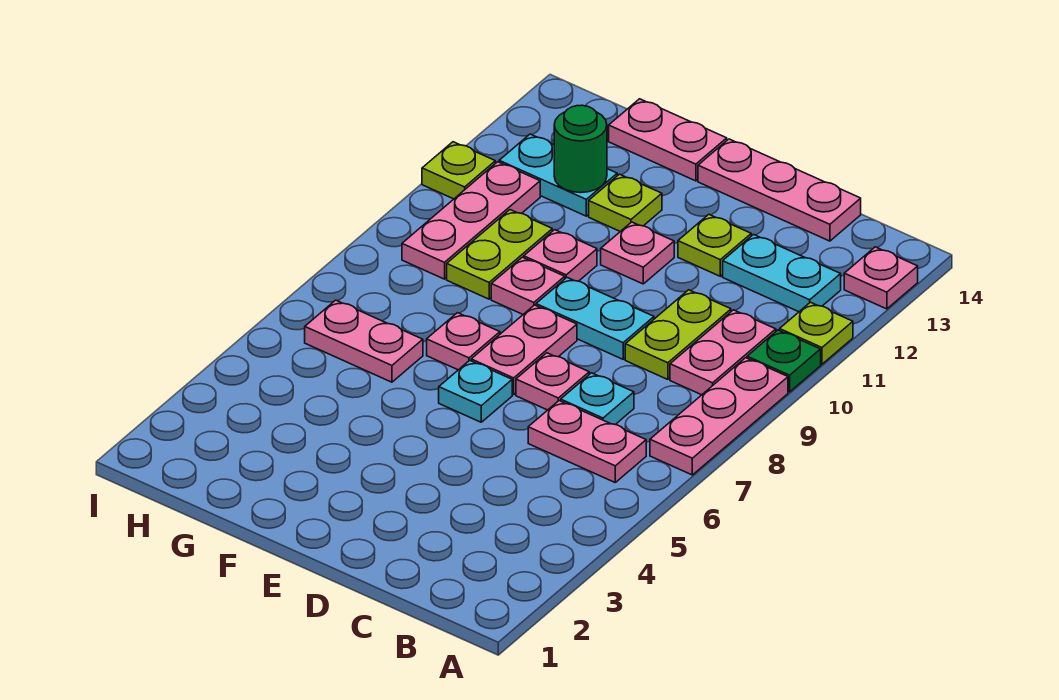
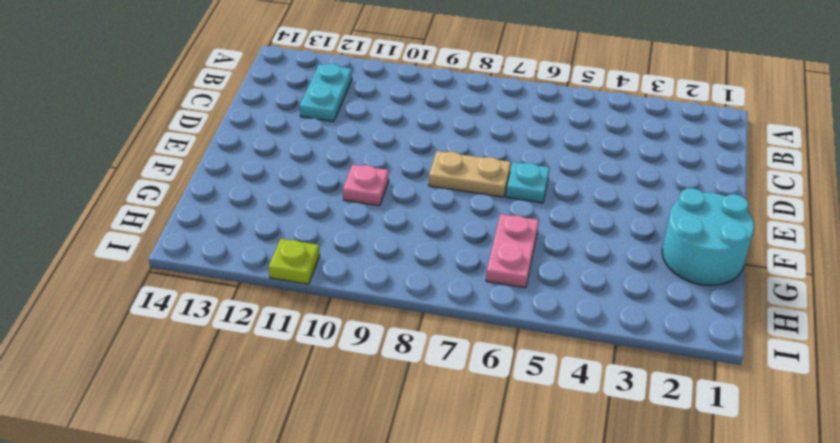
tan plate E7:E8 level 1 -> pink plate E7:E8 level 1
cyan round brick F1:G2 level 1 -> none
none -> pink plate A7:A9 level 1
none -> green plate A10 level 1
none -> lime plate A11 level 1

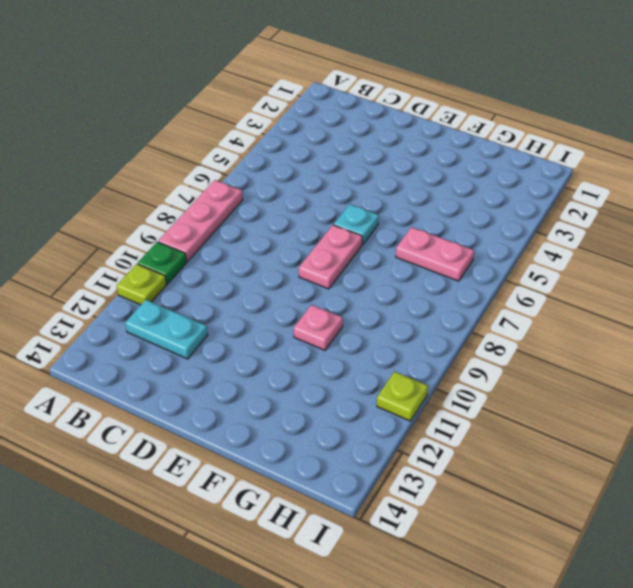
none -> pink plate A13 level 1
none -> pink plate B6:C6 level 1
none -> pink plate B9:B10 level 1

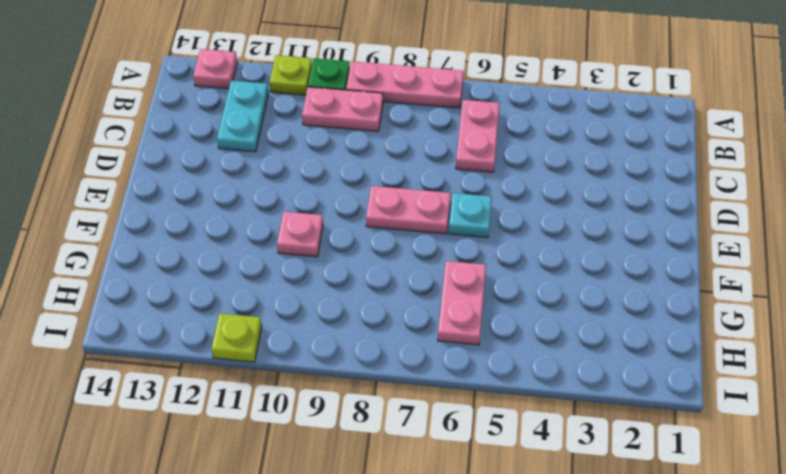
none -> cyan plate C7 level 1
none -> lime plate C9:C10 level 1
none -> pink plate C14:E14 level 1

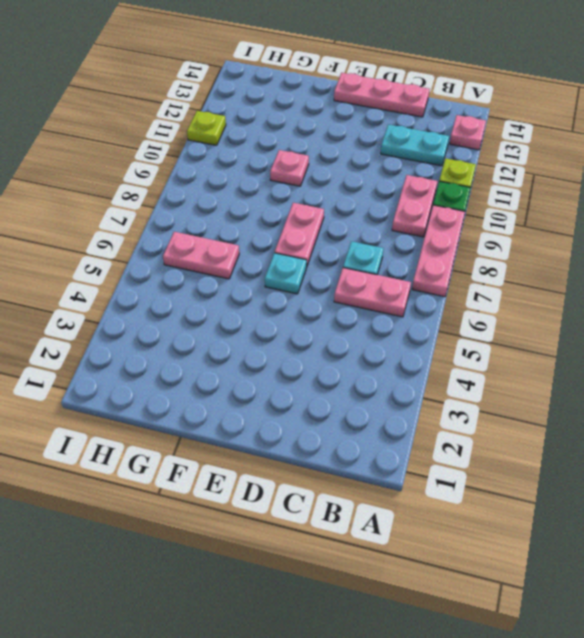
none -> lime plate C9:C10 level 1
none -> pink plate D7 level 1
none -> cyan plate D9:E9 level 1

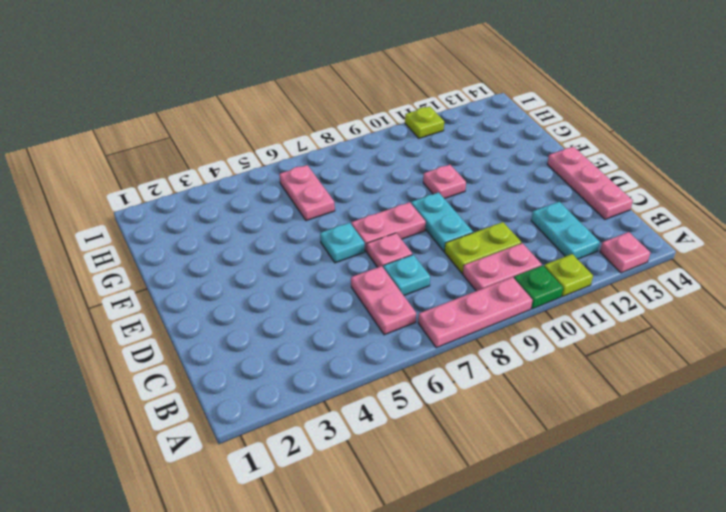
none -> lime plate D12 level 1
none -> pink plate E11 level 1
none -> pink plate F7 level 1

